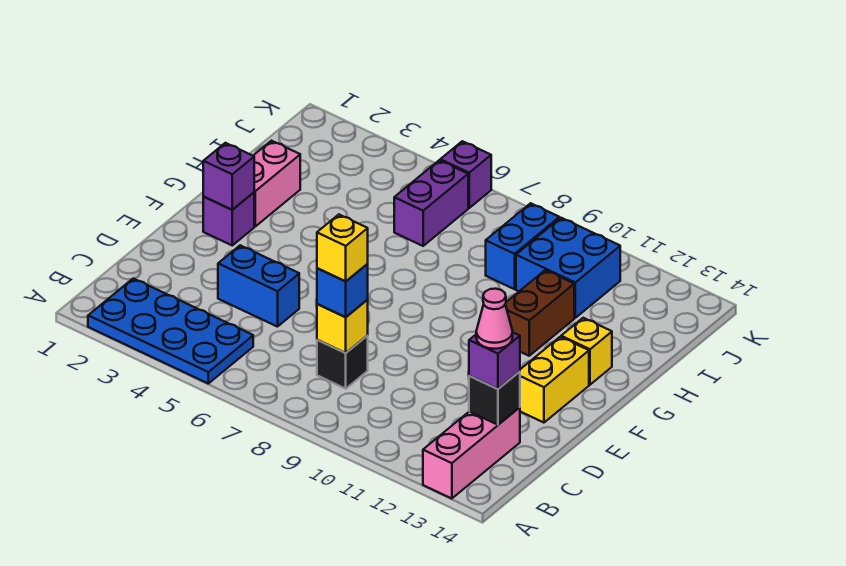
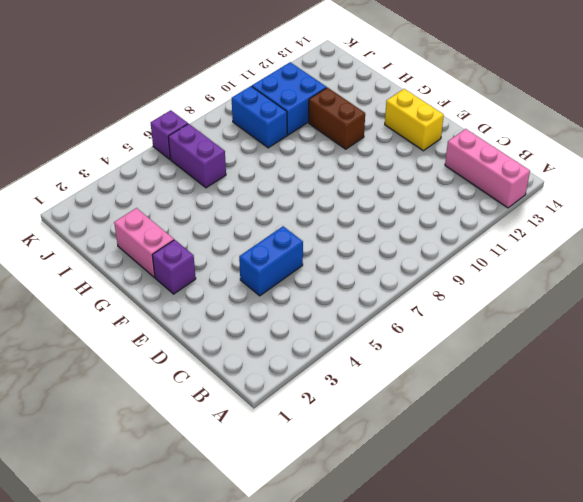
none -> blue plate A2:B5 level 1
none -> black brick C8 level 1
none -> yellow brick G13 level 1

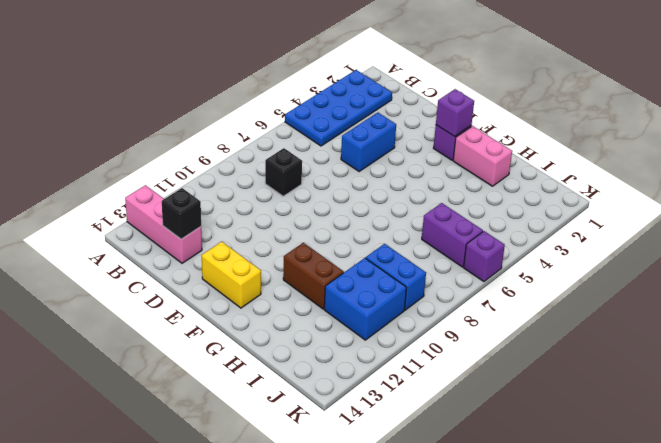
none -> yellow brick G13 level 1
none -> yellow brick C8 level 2
none -> blue brick C8 level 3

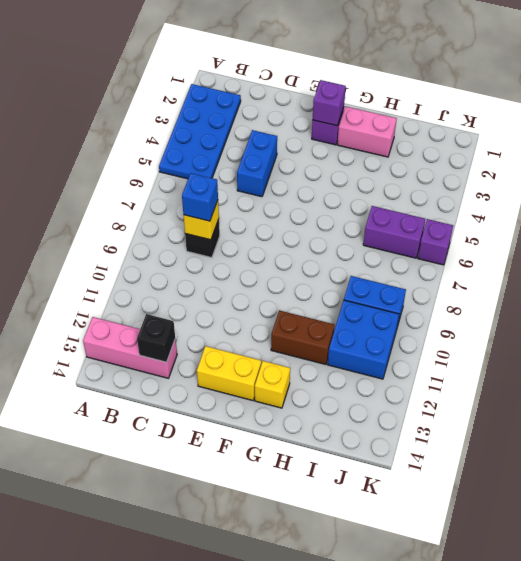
none -> purple brick C13 level 3
none -> yellow brick C8 level 4
none -> pink cone C13 level 4

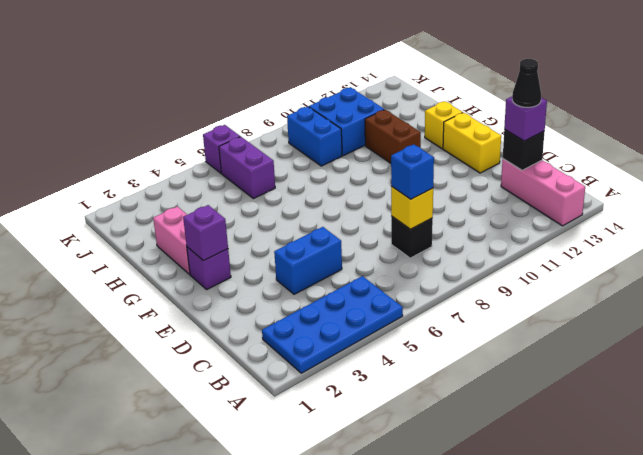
black cone C13 level 4 -> pink cone C13 level 4
none -> yellow brick C8 level 4

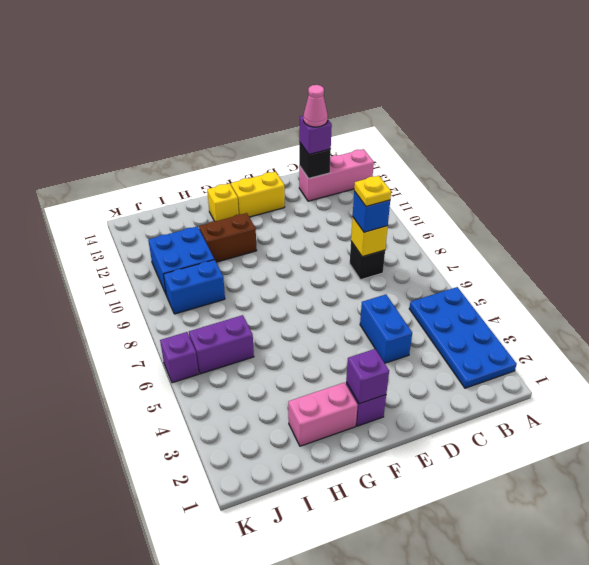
yellow plate C8 level 4 -> yellow brick C8 level 4

